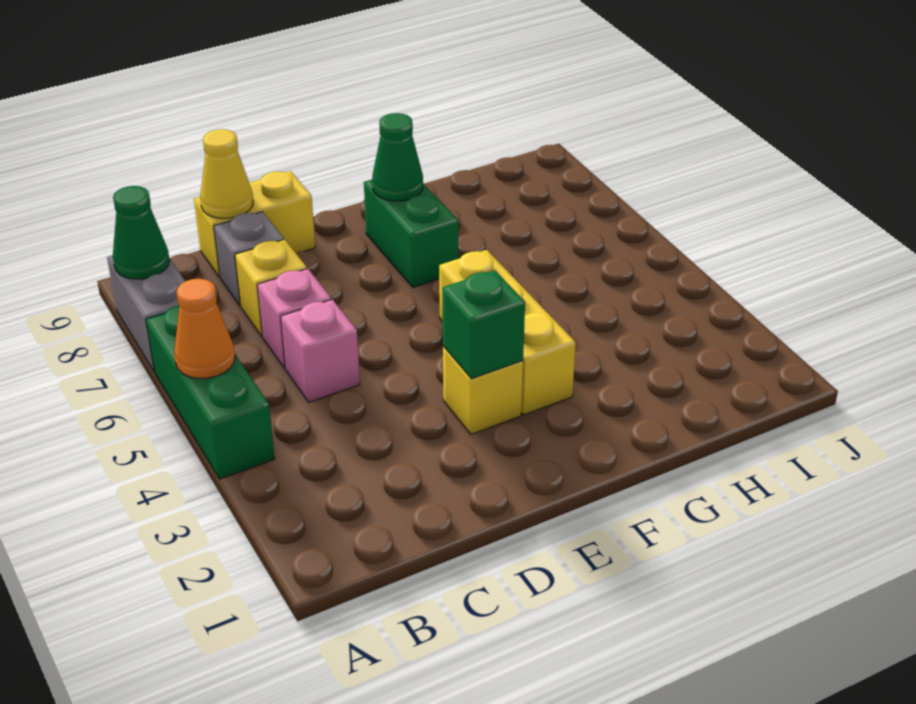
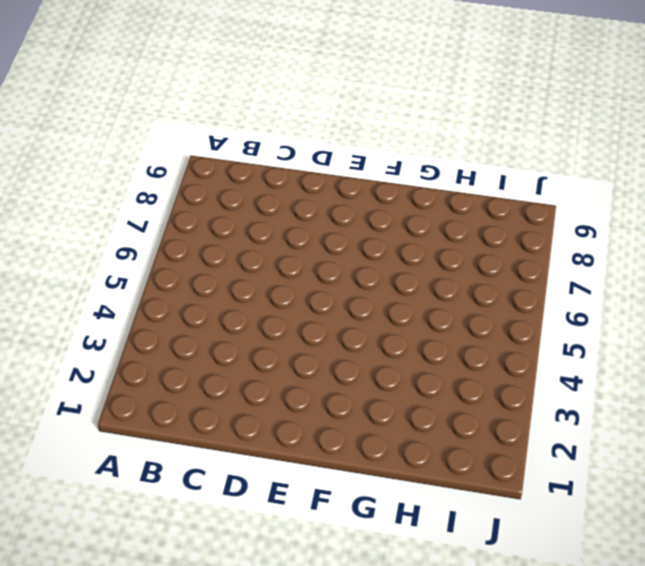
none -> green brick A4:A6 level 1
none -> grey brick A7:A8 level 1
none -> pink brick C5 level 1

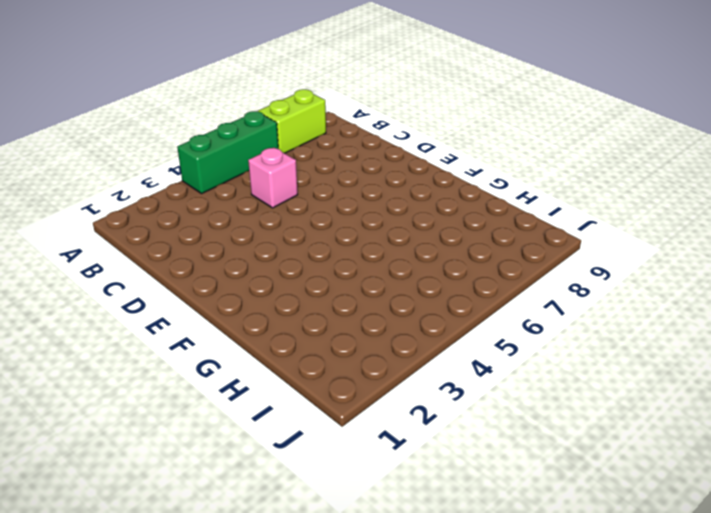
lime brick A7:A8 level 1 -> grey brick A7:A8 level 1
none -> pink brick C6 level 1
none -> yellow brick C7 level 1
none -> grey brick C8 level 1

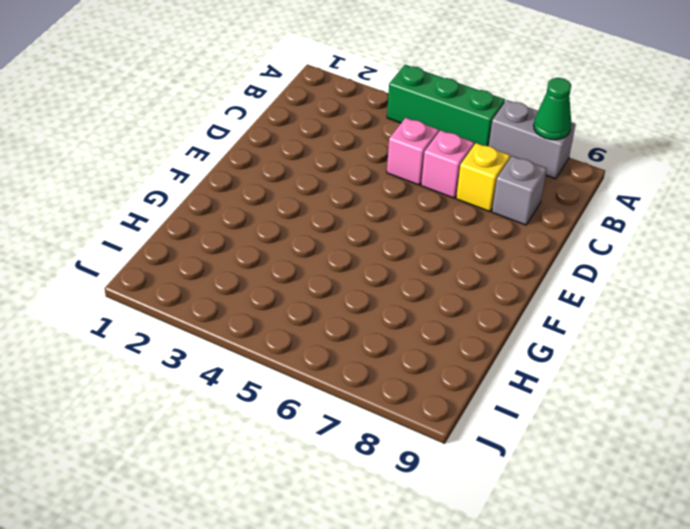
none -> yellow brick C9:D9 level 1
none -> yellow brick E3 level 1
none -> yellow brick F3:F5 level 1

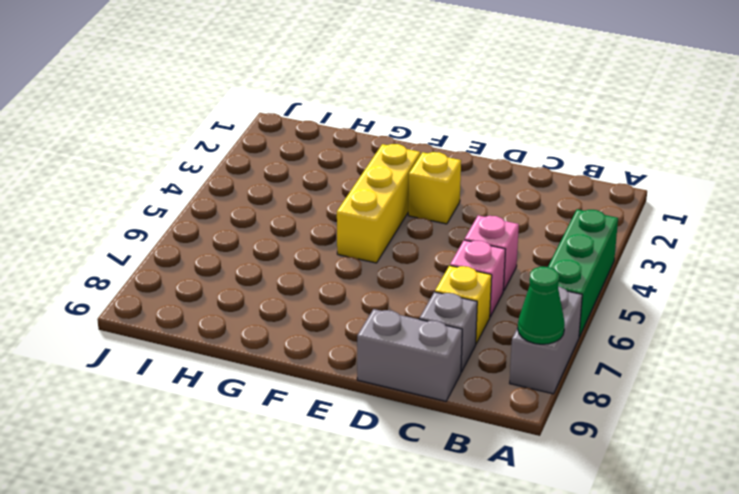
grey brick C9:D9 level 1 -> yellow brick C9:D9 level 1
none -> green brick F7:F8 level 1
none -> orange cone A5 level 2
none -> yellow cone C9 level 2

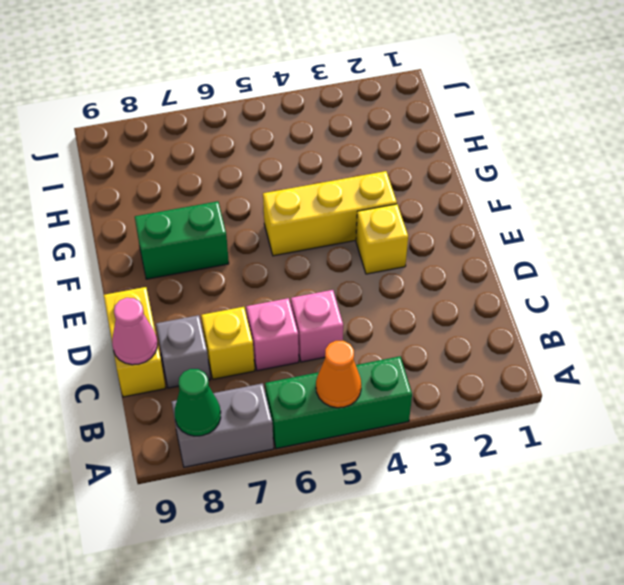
pink cone C9 level 2 -> yellow cone C9 level 2
none -> green brick E3 level 2
none -> green cone F8 level 2

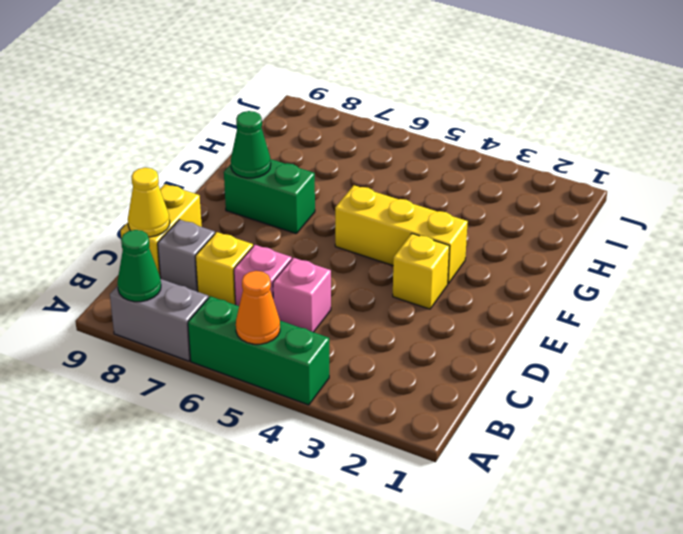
none -> green brick E3 level 2

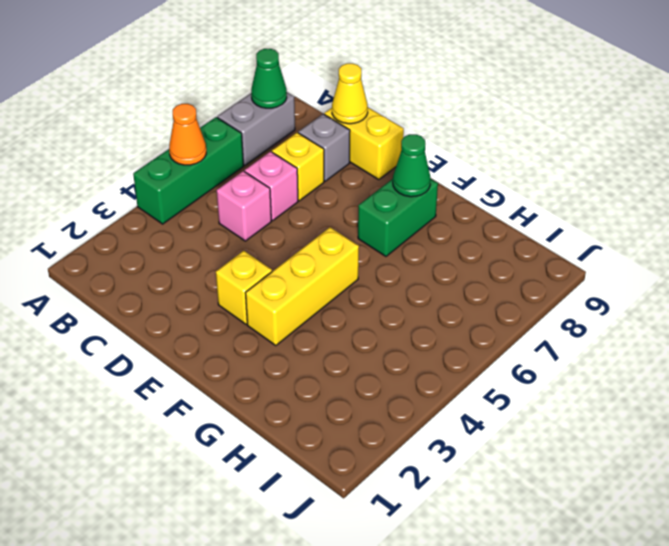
none -> green brick E3 level 2

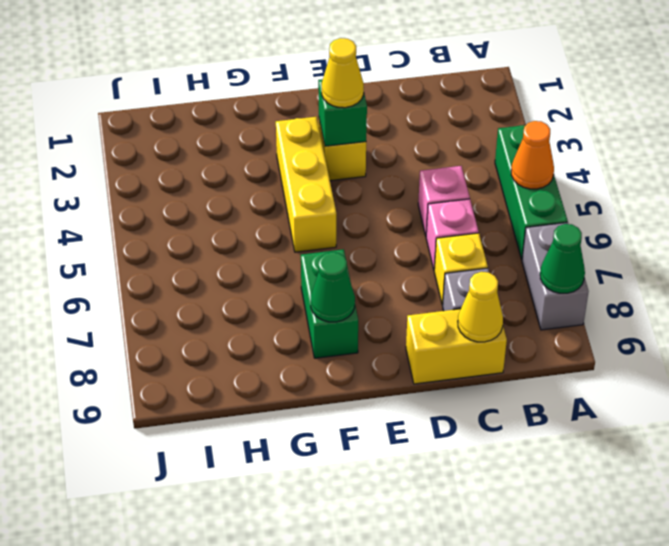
yellow cone E3 level 3 -> none

